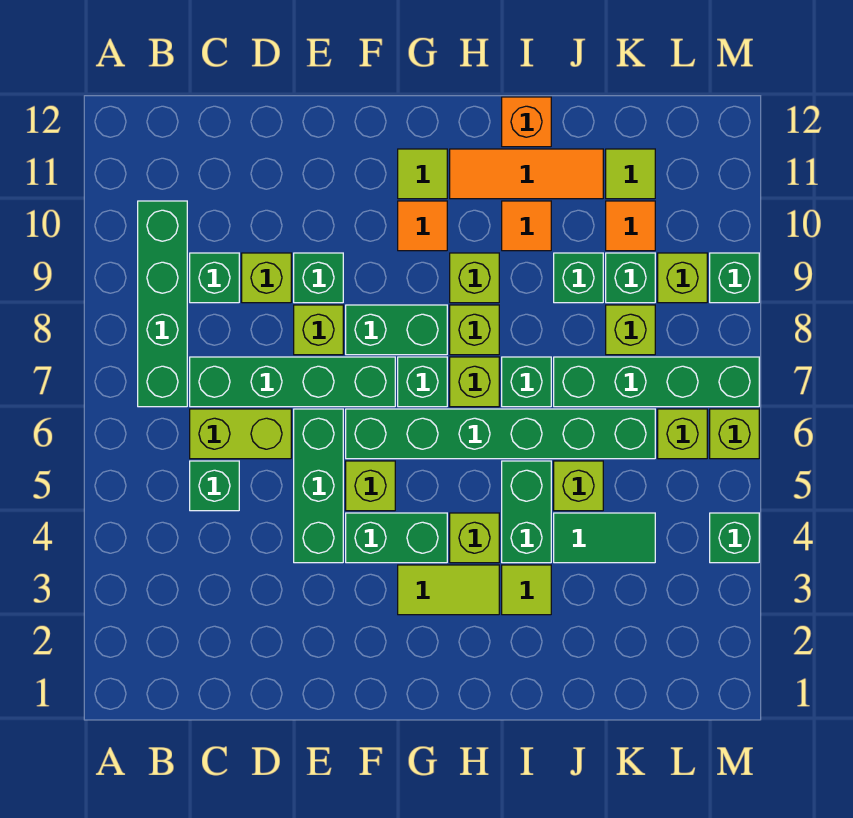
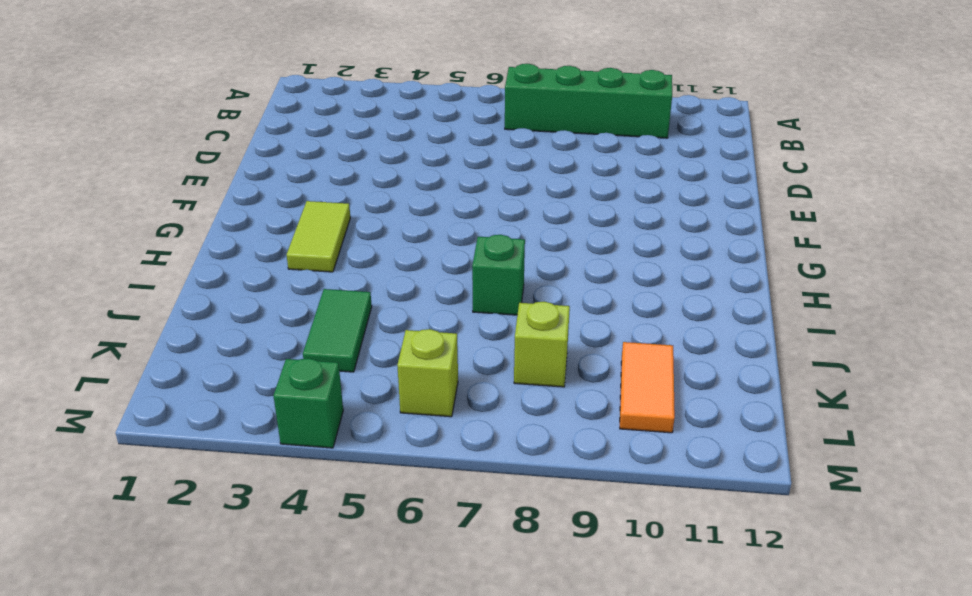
orange tile K10:L10 level 1 -> orange tile K10 level 1
none -> green brick C5 level 1
none -> lime brick C6:D6 level 1
none -> green brick C7:F7 level 1
none -> green brick C9 level 1

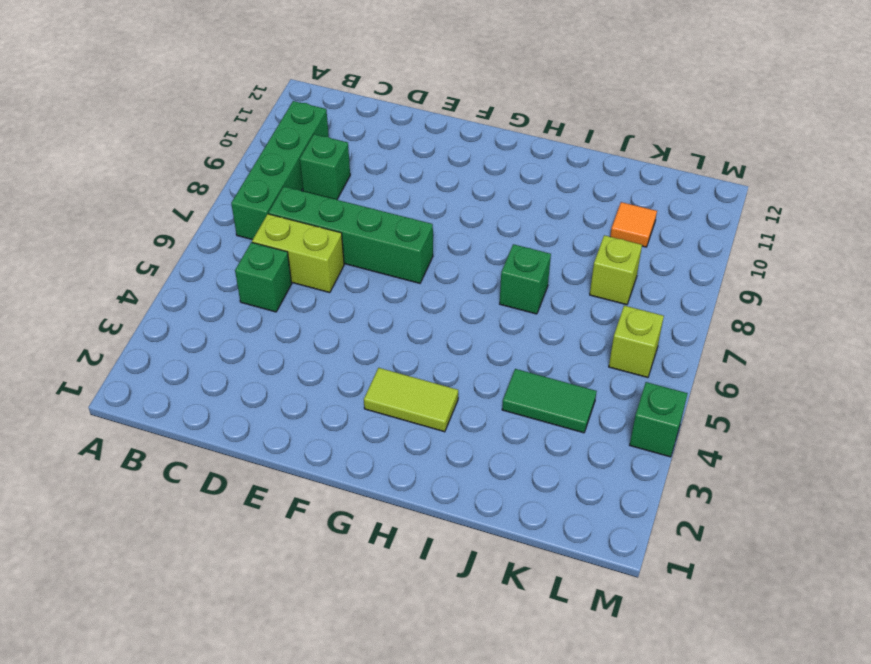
none -> lime brick D9 level 1
none -> green brick E4:E6 level 1
none -> lime brick E8 level 1
none -> green brick E9 level 1

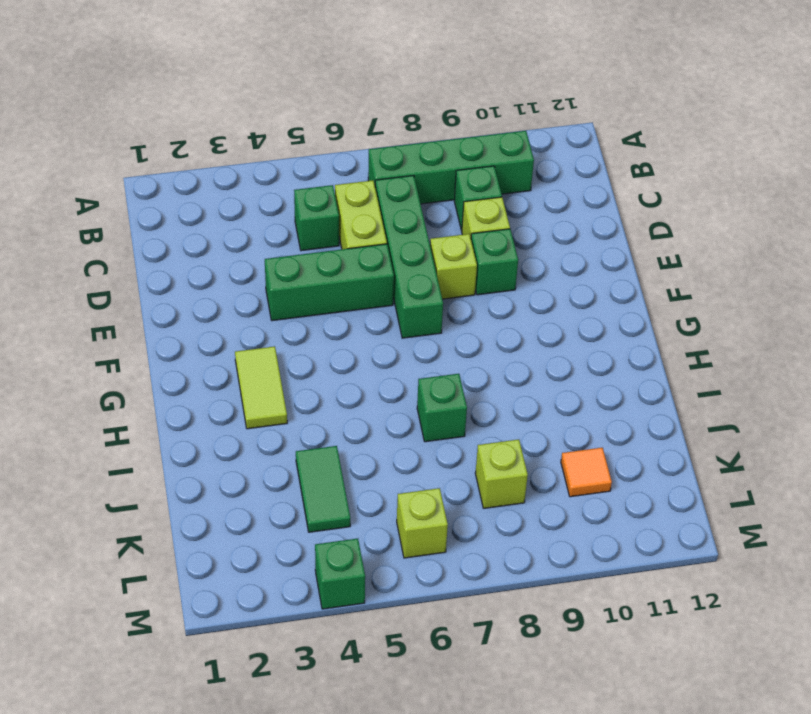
none -> green brick F4:G4 level 1
none -> lime brick F5 level 1
none -> green brick F6:K6 level 1
none -> green brick F8:G8 level 1

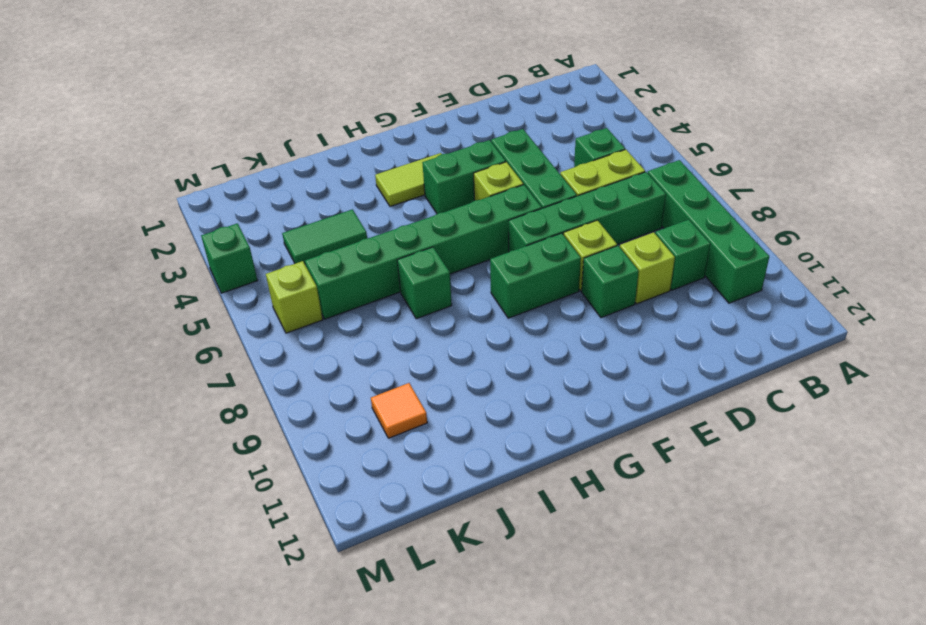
none -> green brick G7 level 1
none -> orange tile G10 level 1
none -> lime tile G11 level 1
none -> lime brick H4 level 1

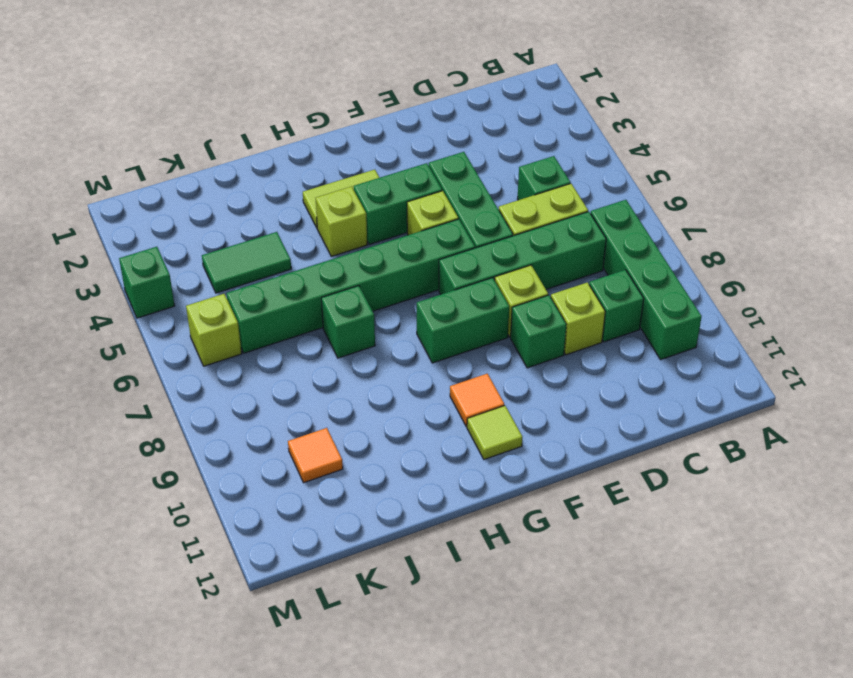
none -> green brick G7 level 1
none -> lime brick H7 level 1
none -> lime brick H8 level 1
none -> lime brick H9 level 1

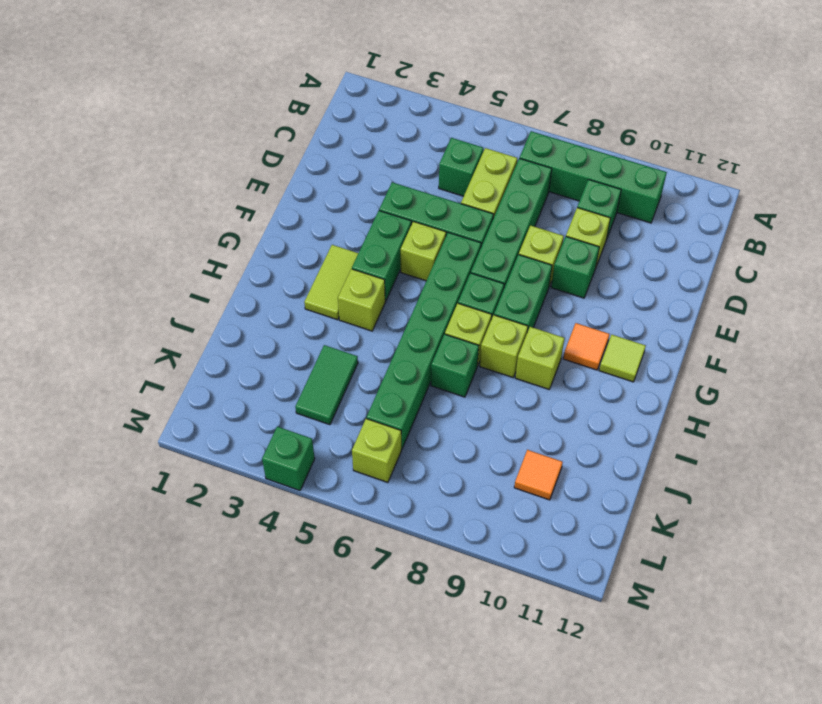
none -> orange tile H11:J11 level 1
none -> lime tile I3 level 1
none -> green brick I4:I5 level 1
none -> orange tile I10 level 1

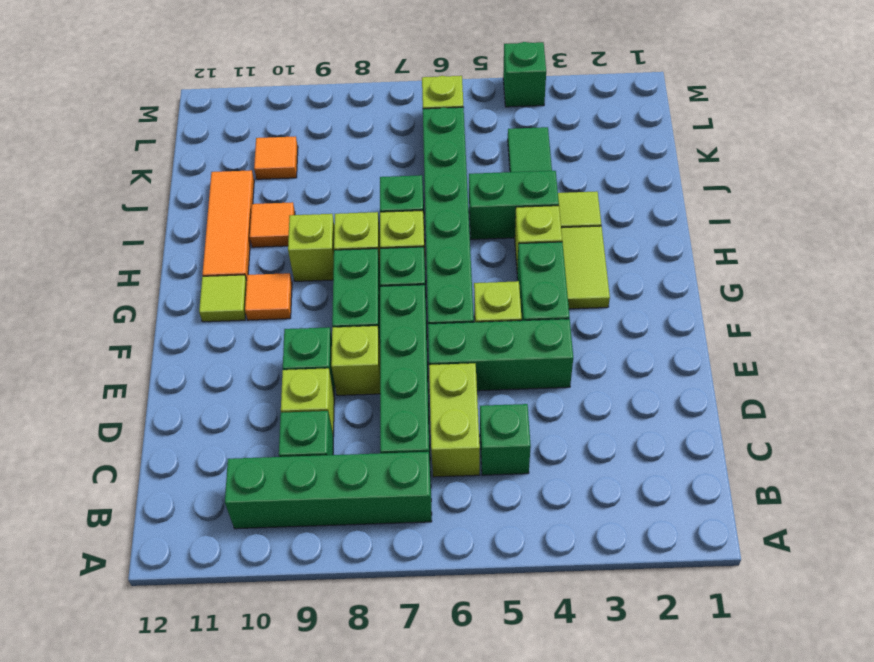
none -> orange brick I12 level 1
none -> lime brick J5 level 1
none -> green brick J7:M7 level 1
none -> green brick J9 level 1

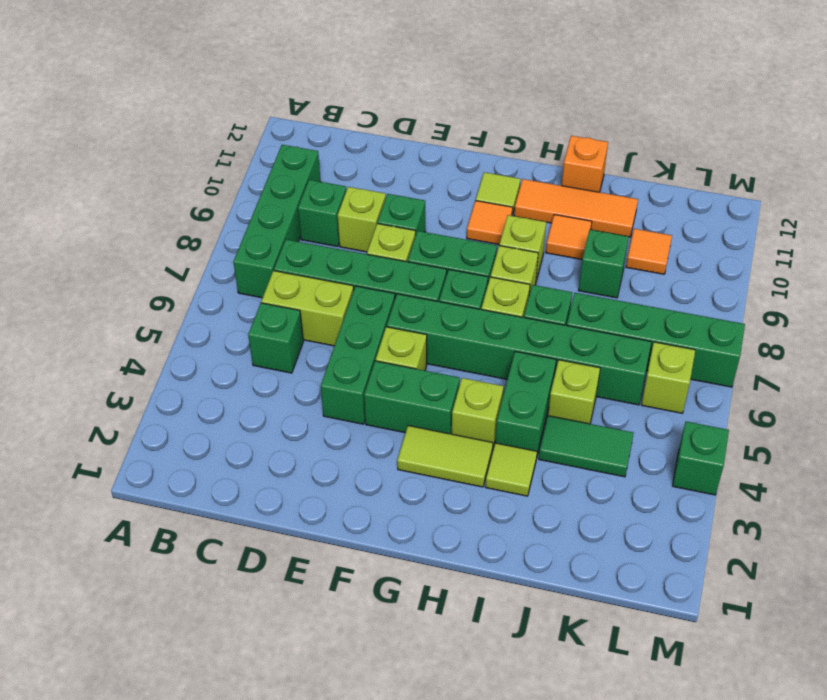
none -> lime brick K8 level 1
none -> green brick K9 level 1
none -> lime tile K11 level 1
none -> lime brick L9 level 1

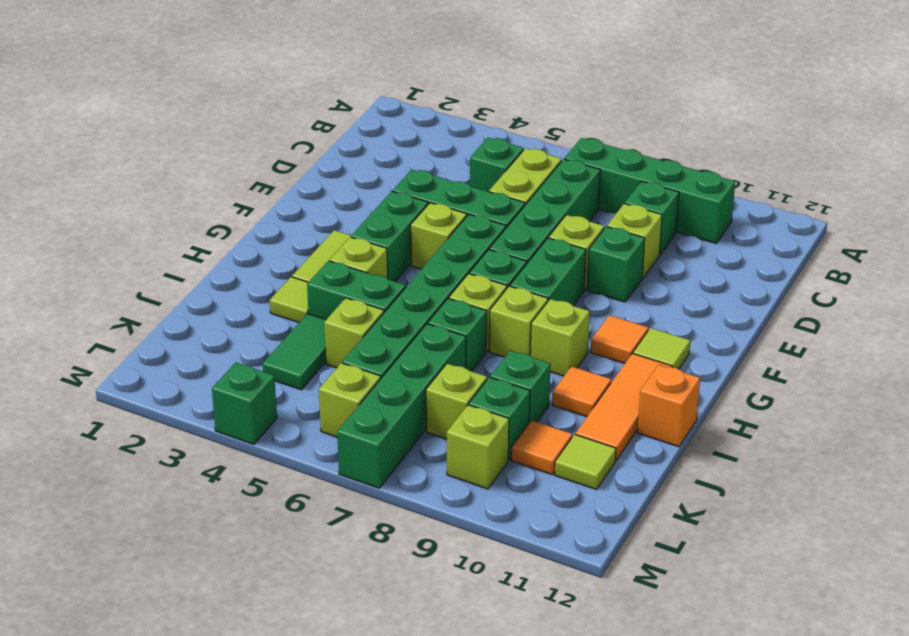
none -> lime brick M6 level 1
none -> green brick M9 level 1

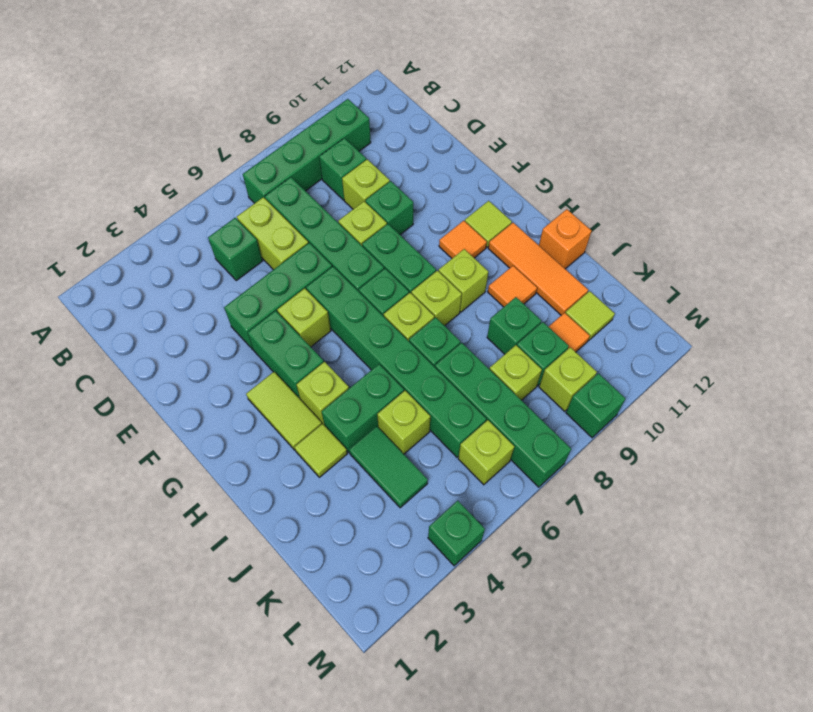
none -> lime brick M6 level 1

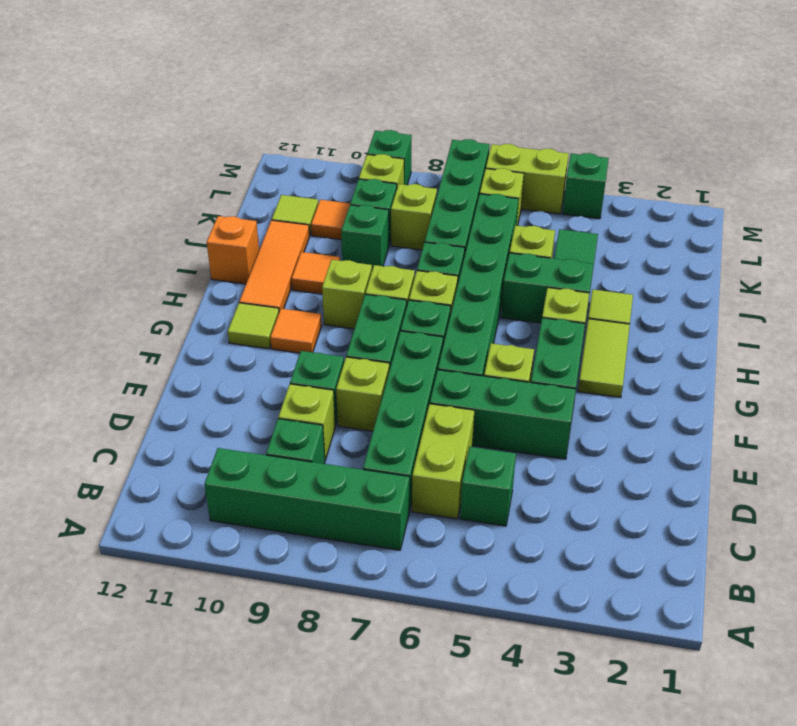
lime brick M5:M6 level 1 -> lime brick M6 level 1

